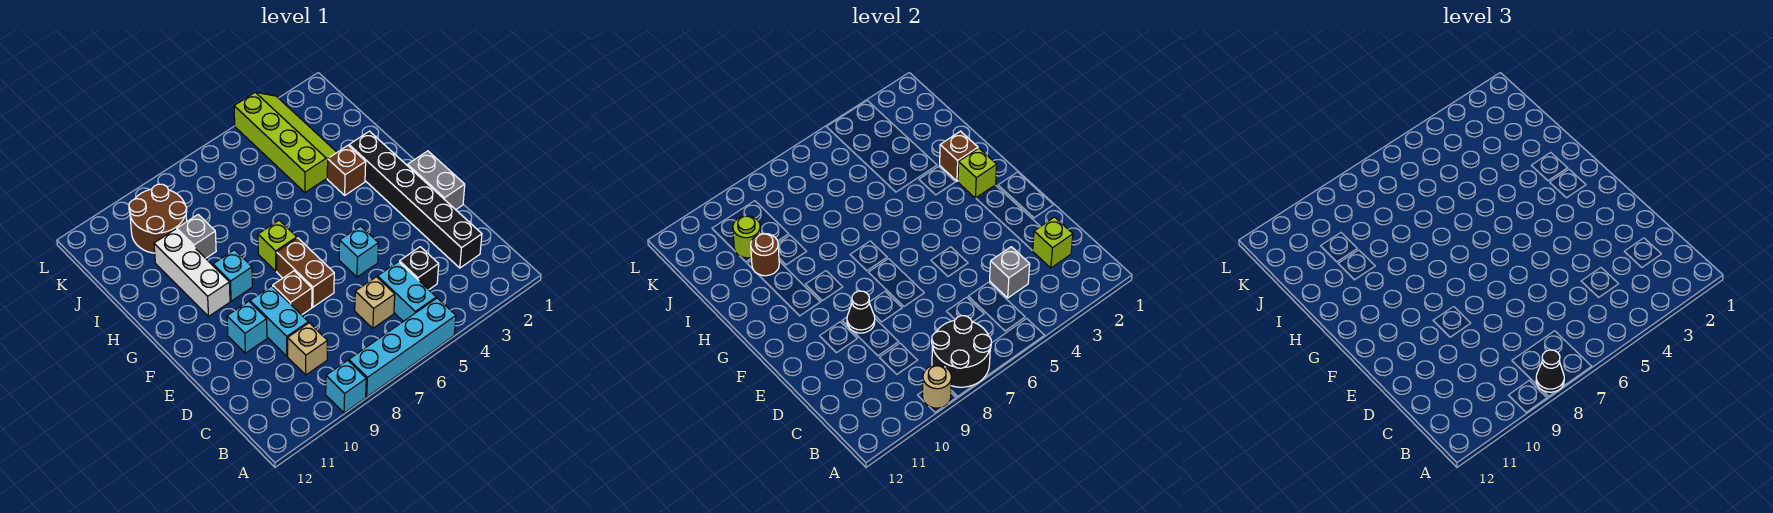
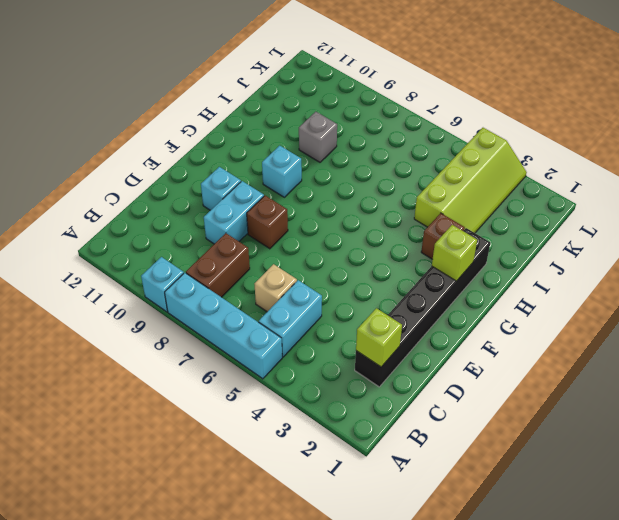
brown brick B8:C8 level 1 -> brown brick E7:F7 level 1
none -> black brick C4 level 1
none -> tan brick C9 level 1
none -> grey brick E1:F1 level 1
none -> cyan brick E5 level 1

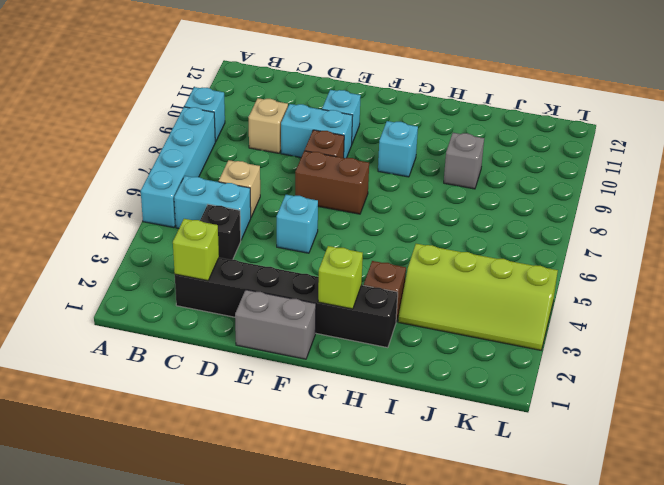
none -> lime brick G7 level 1
none -> white brick G10:I10 level 1
none -> brown round brick J9:K10 level 1
none -> black round brick A7:B8 level 2

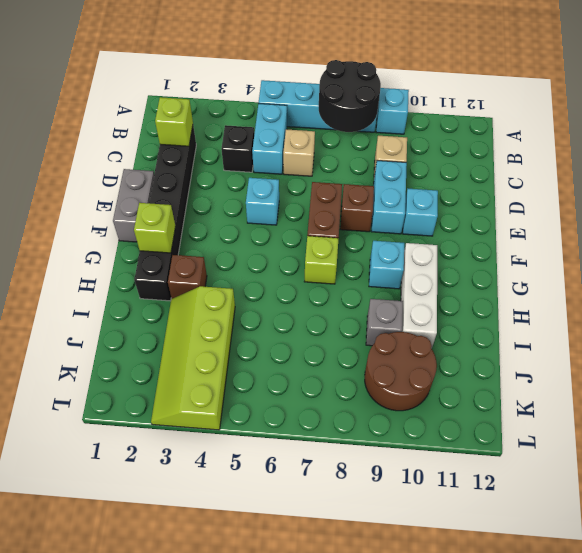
none -> tan round brick A9 level 2
none -> grey brick C4 level 2
none -> black cone E9 level 2
none -> brown brick H2 level 2

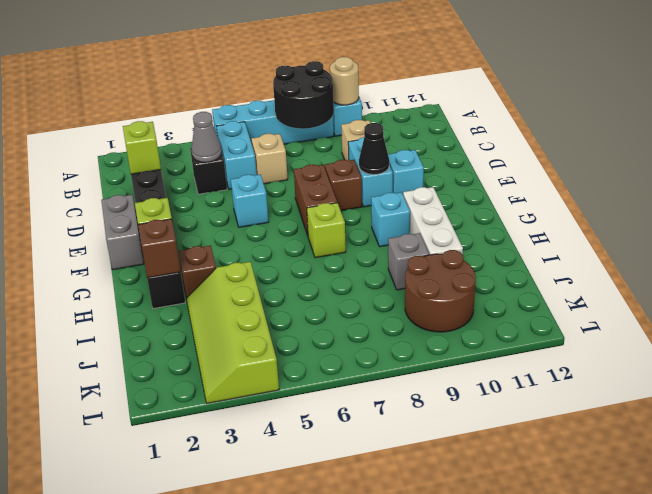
grey cone C4 level 2 -> grey brick C4 level 2
none -> brown round brick I10 level 2
none -> lime round brick J10 level 2
none -> black cone A8 level 3

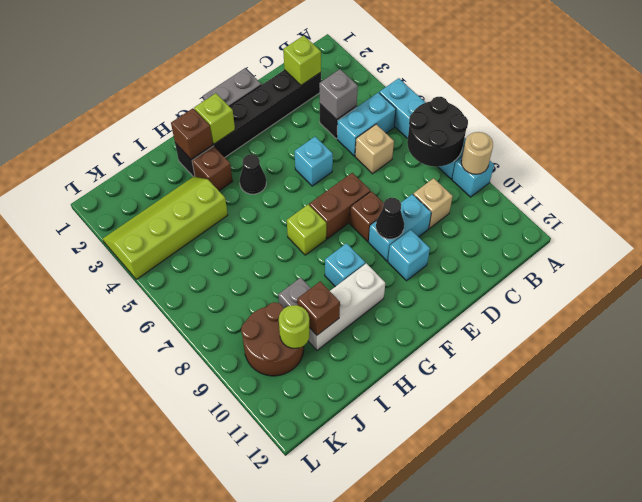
black cone G4 level 1 -> black cone A8 level 3
brown brick I10 level 2 -> brown round brick I10 level 2

